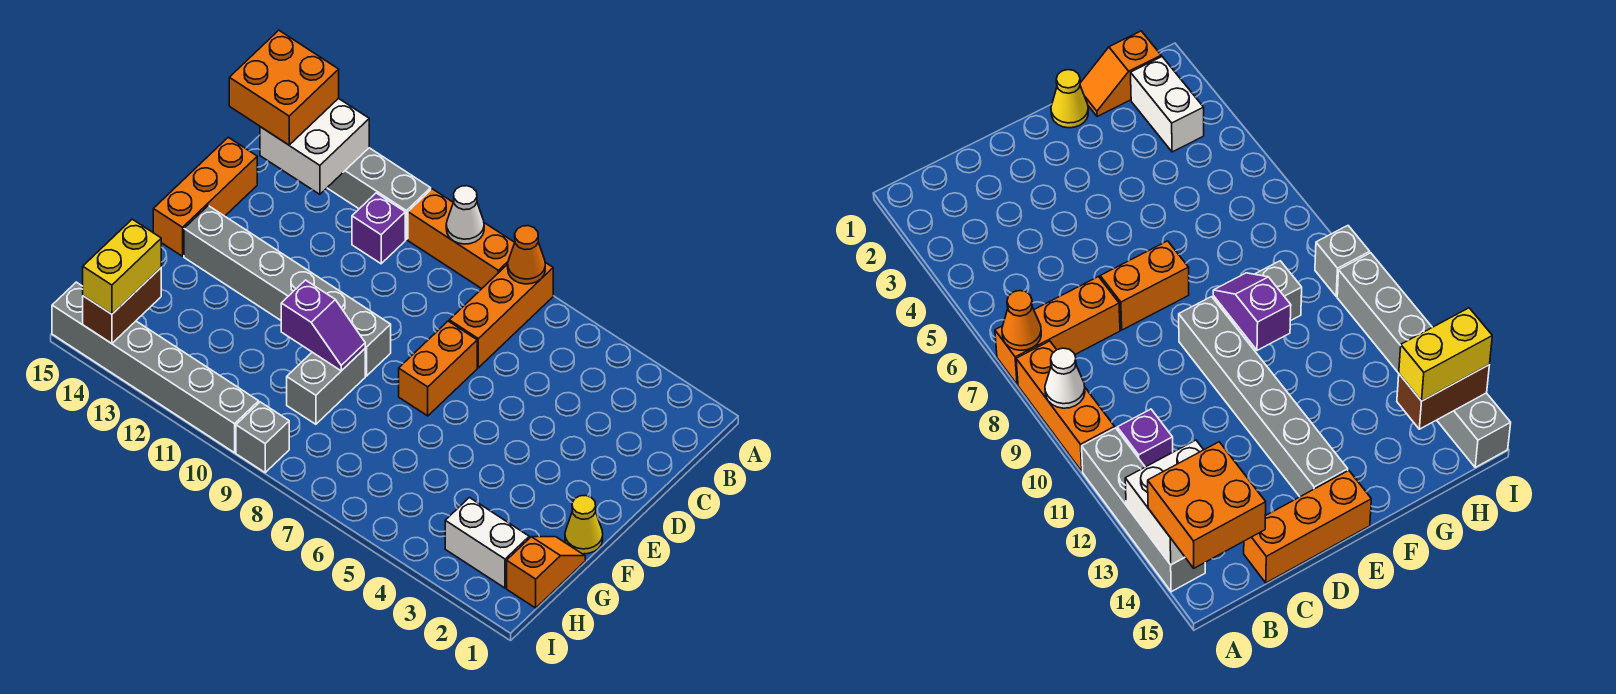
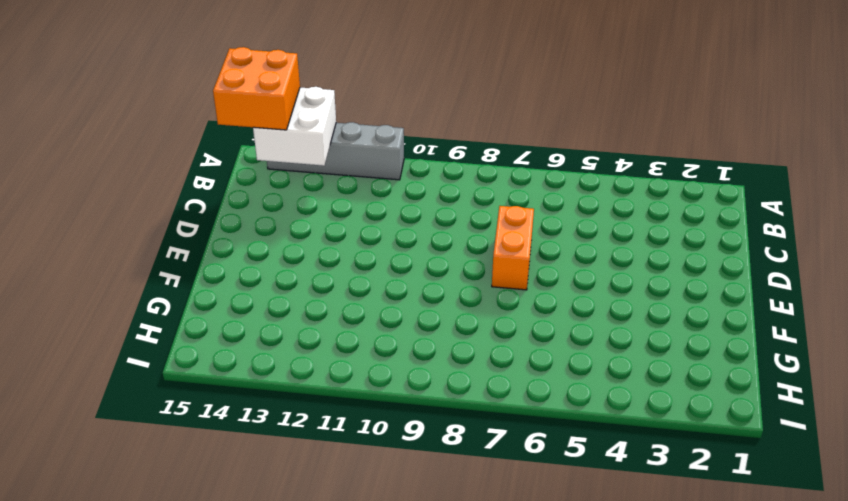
none -> orange brick A7:C7 level 1
none -> orange brick A8:A10 level 1
none -> purple brick B11 level 1

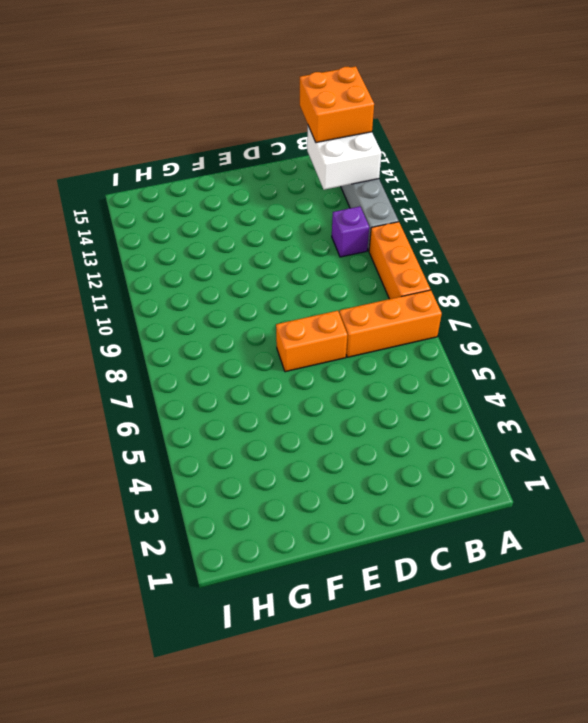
none -> orange brick C15:E15 level 1
none -> grey brick E9:E14 level 1
none -> yellow cone F1 level 1

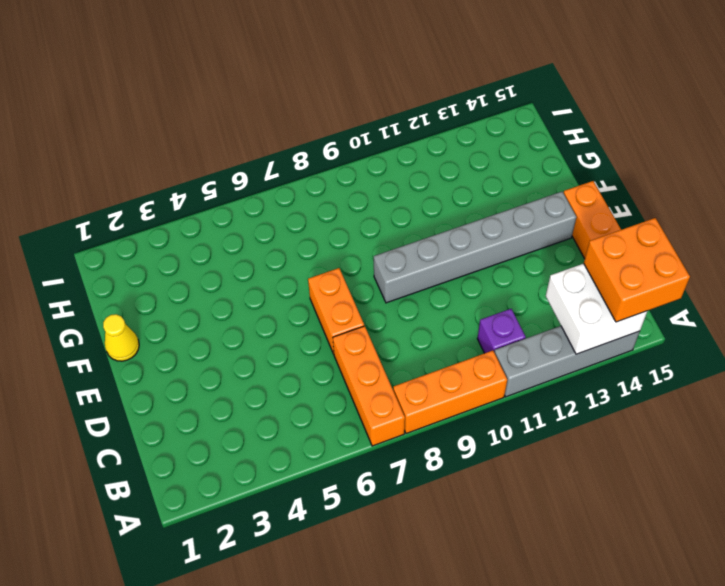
none -> grey brick F9:G9 level 1
none -> orange slope G1:H1 level 1 top H
none -> white brick H2:H3 level 1

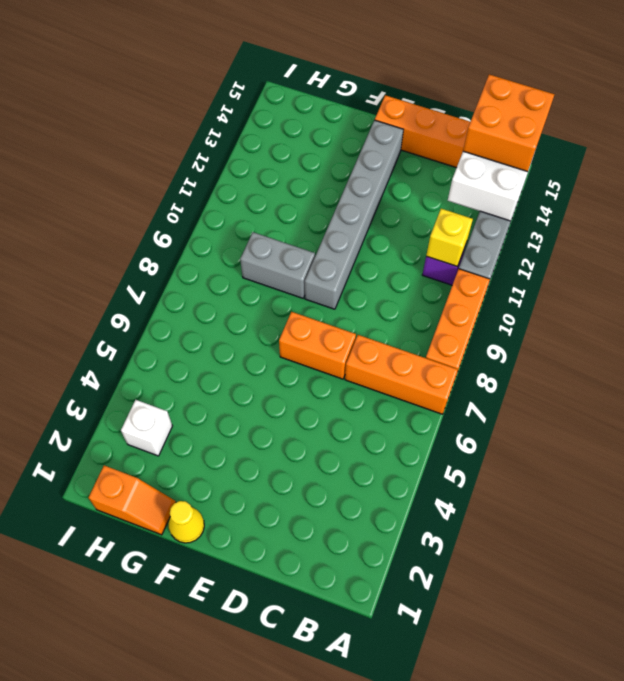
yellow brick B11 level 2 -> none
white brick H3 level 1 -> white brick H2:H3 level 1
none -> grey brick I9 level 1
none -> grey brick I10:I15 level 1
none -> orange cone A7 level 2

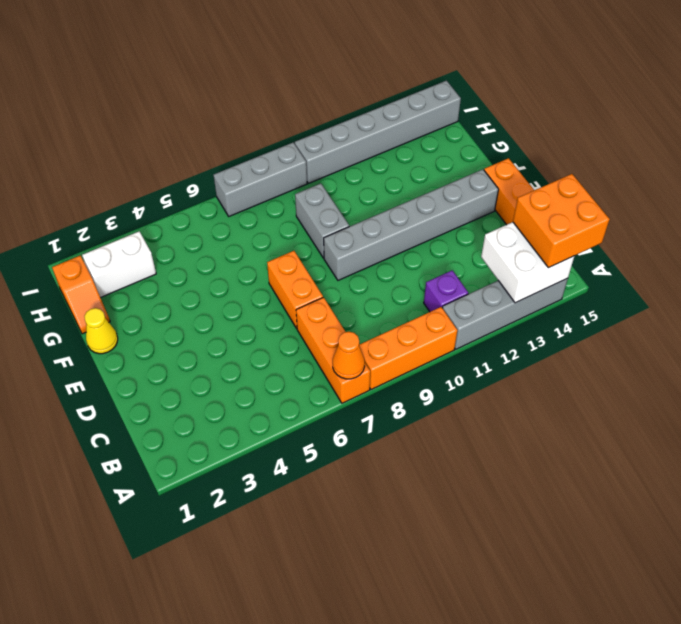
grey brick I7:I9 level 1 -> grey brick I9 level 1
none -> white cone A9 level 2
none -> purple slope F9:F10 level 2 top 10
none -> brown brick H14:I14 level 2

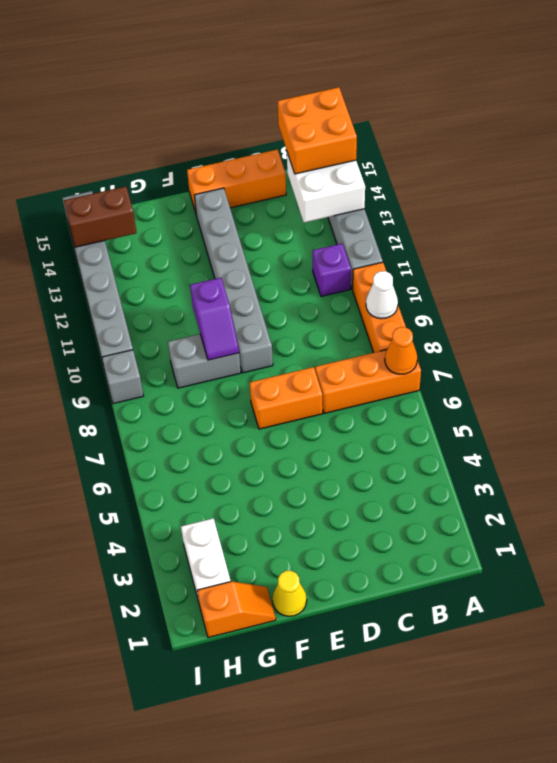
none -> yellow brick H14:I14 level 3

